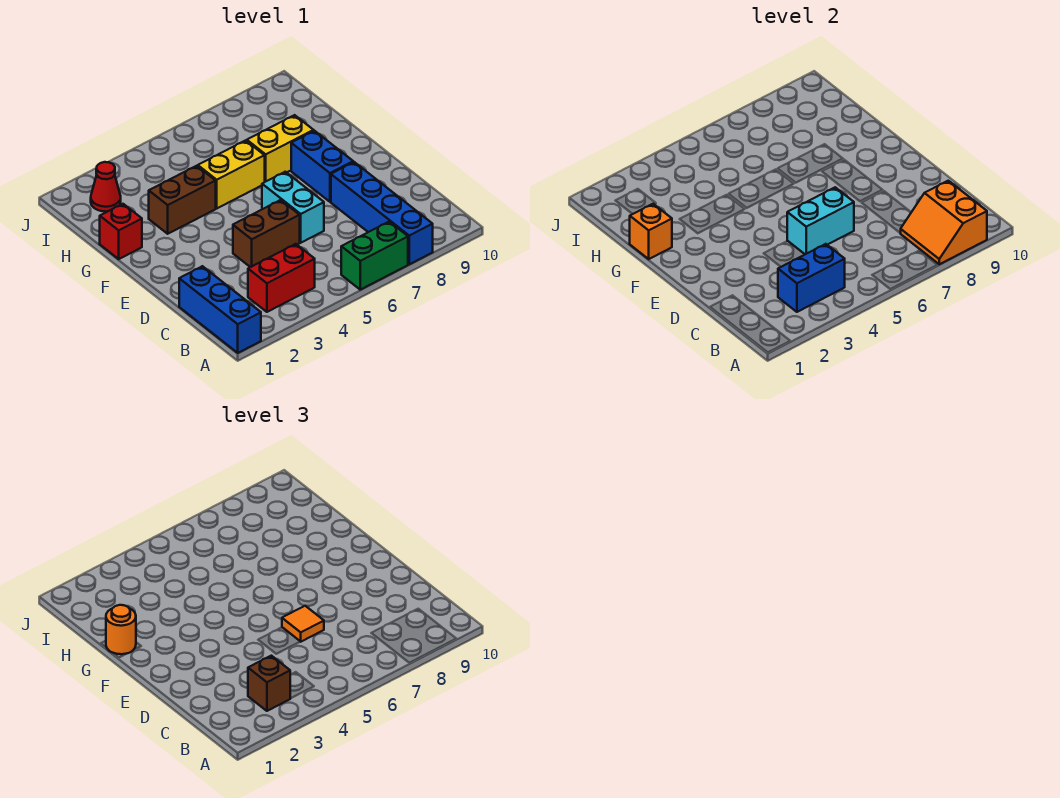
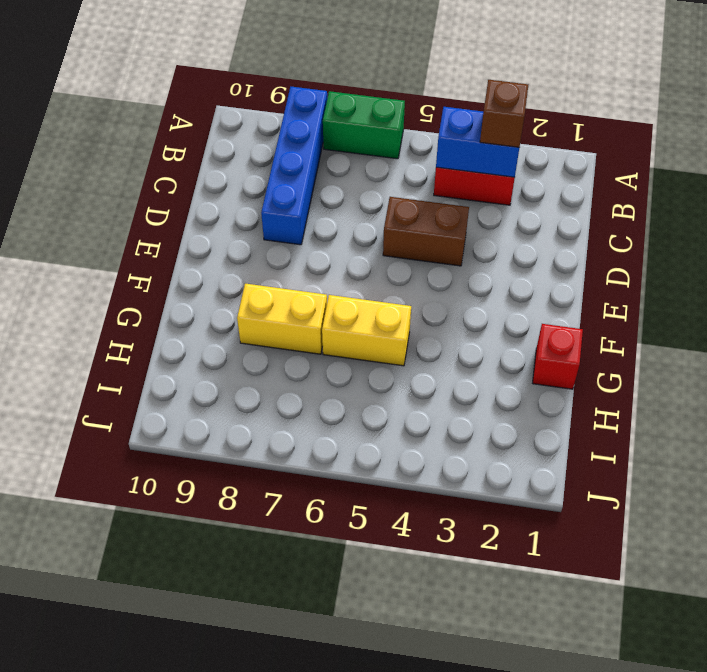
none -> blue brick A1:C1 level 1
none -> cyan brick D6:E6 level 1
none -> blue brick E8:F8 level 1

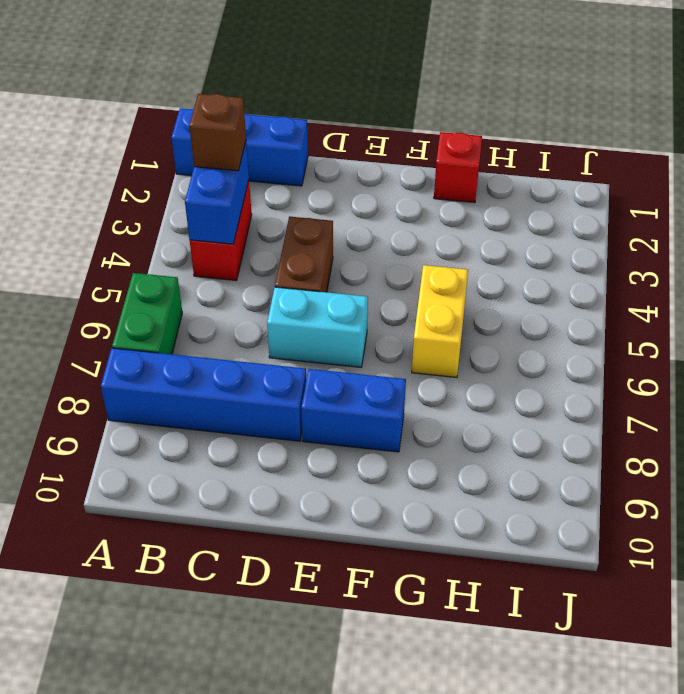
none -> brown brick G3:G4 level 1
none -> yellow brick G7:G8 level 1
none -> red cone I2 level 1

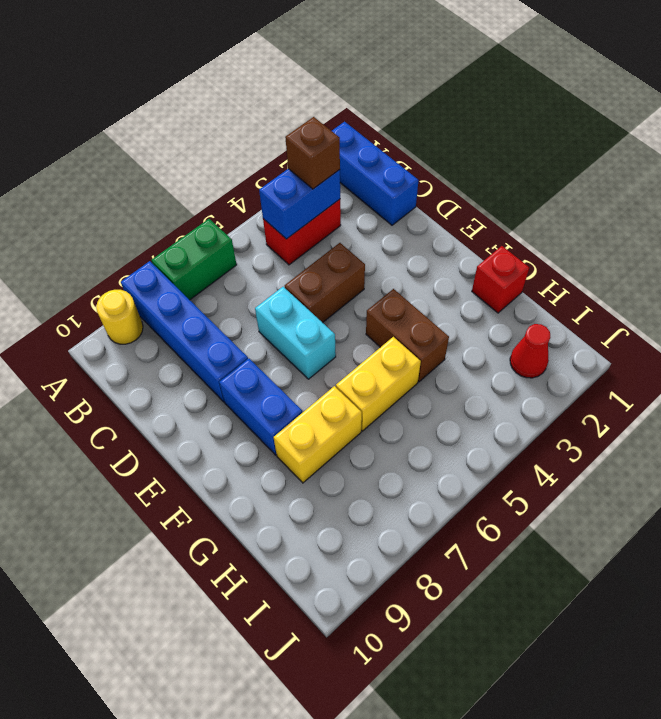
yellow round brick A9 level 1 -> none
brown brick F4:G4 level 1 -> brown brick G3:G4 level 1
none -> orange slope A8:B9 level 2 top 9
none -> cyan brick D5:D6 level 2
none -> orange brick G1 level 2

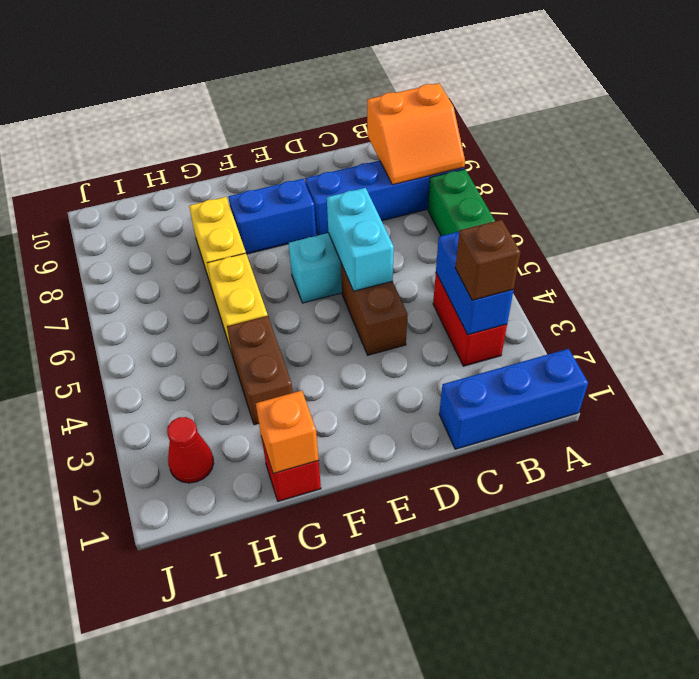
none -> orange tile D6 level 3
none -> orange round brick G1 level 3

